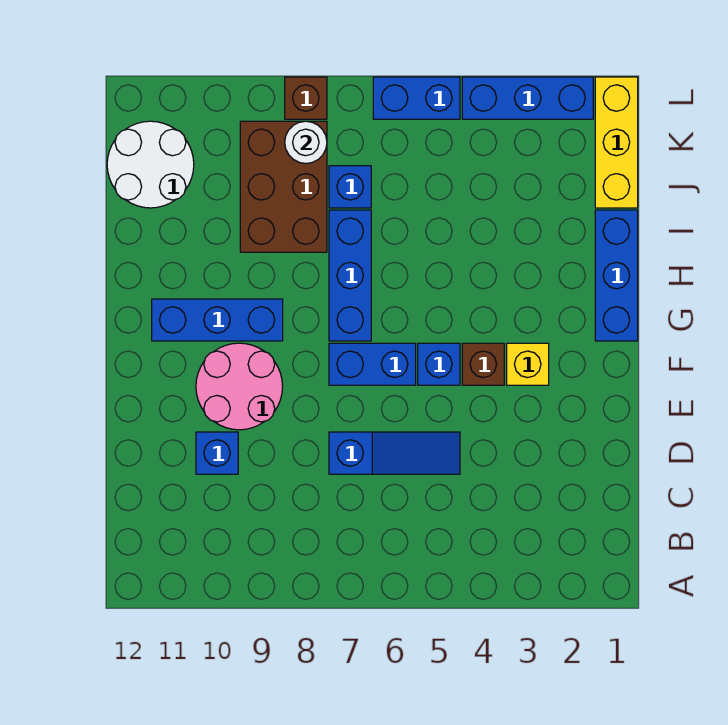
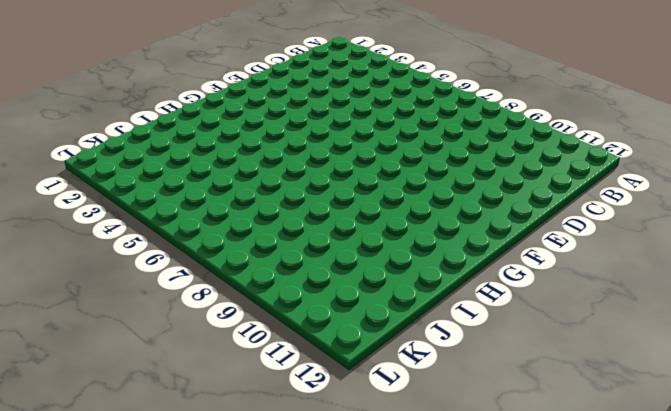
none -> blue slope D5:D7 level 1 top 7
none -> blue brick D10 level 1
none -> pink round brick E9:F10 level 1

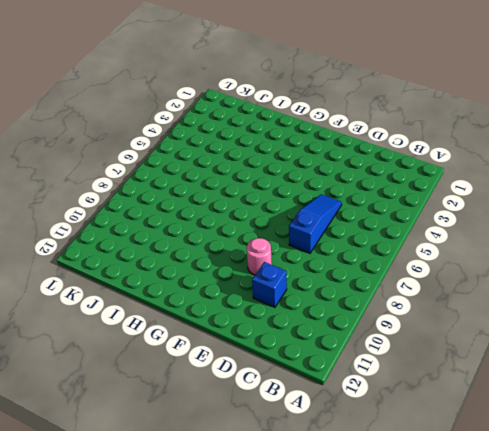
pink round brick E9 level 1 -> pink round brick E9:F10 level 1
none -> yellow brick F3 level 1
none -> brown brick F4 level 1
none -> blue brick F5 level 1

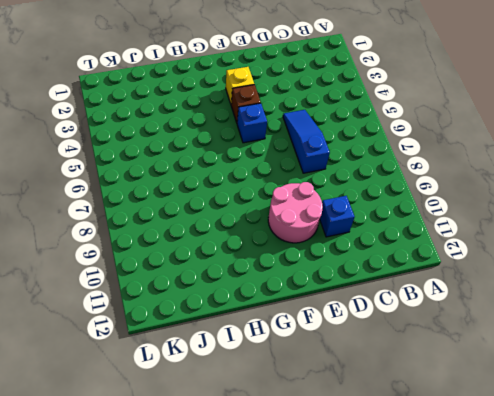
none -> blue brick F6:F7 level 1
none -> blue brick G1:I1 level 1
none -> blue brick G7:I7 level 1

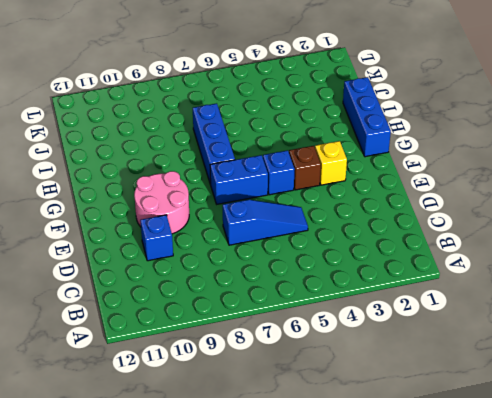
none -> blue brick G9:G11 level 1
none -> brown brick I8:K9 level 1
none -> yellow brick J1:L1 level 1

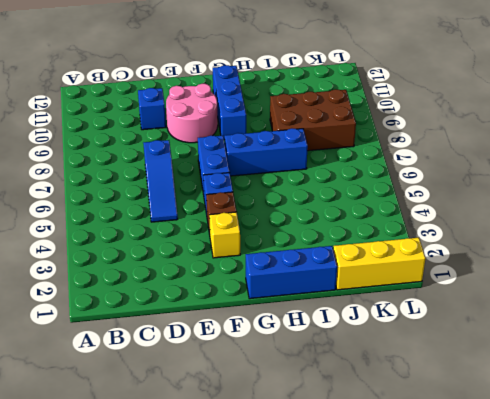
none -> blue brick J7 level 1
none -> white round brick J11:K12 level 1
none -> blue brick L2:L4 level 1

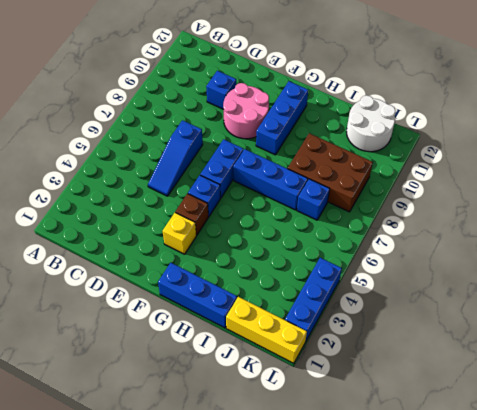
none -> blue brick L5:L6 level 1
none -> brown brick L8 level 1
none -> white round brick K8 level 2

